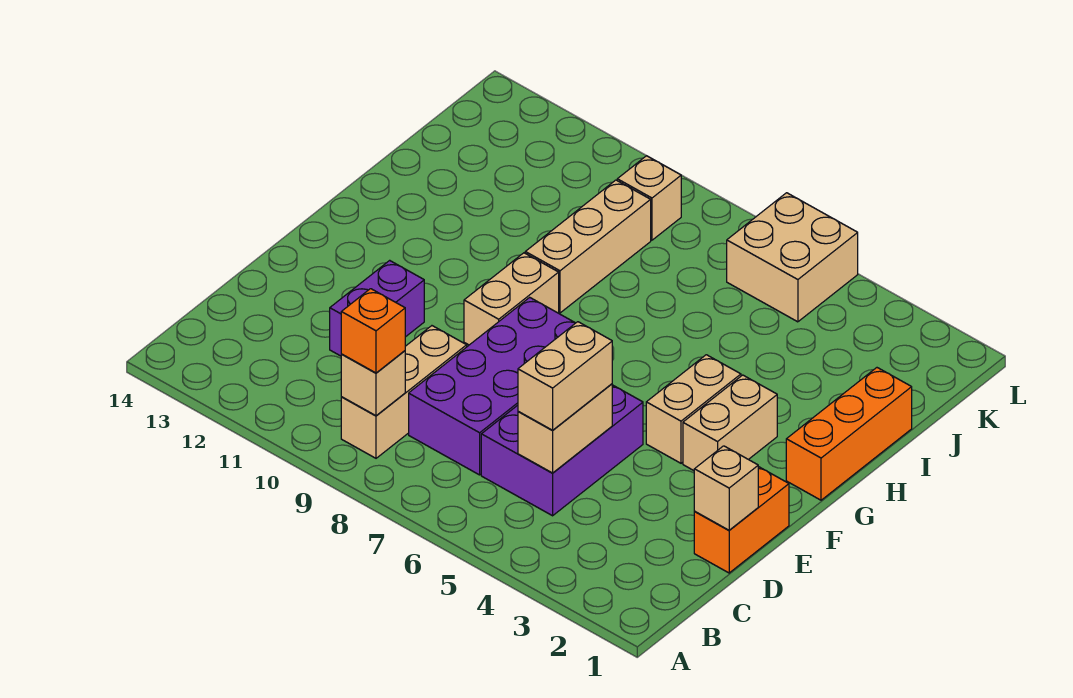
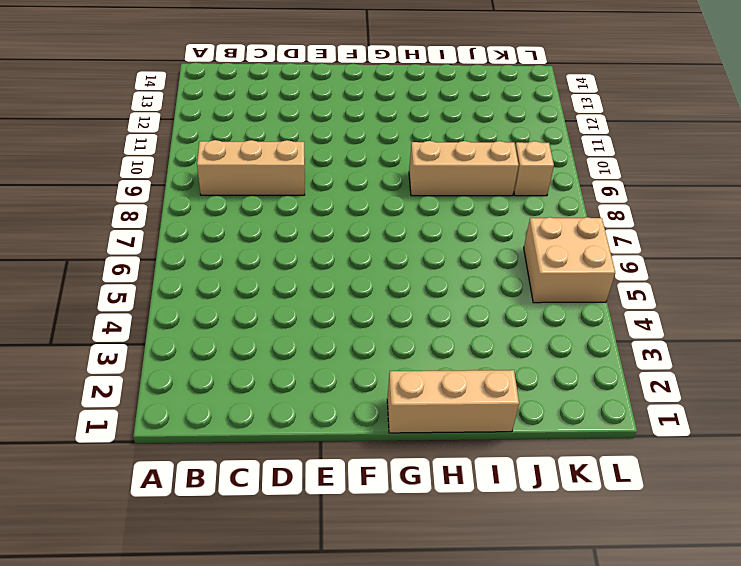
tan brick G1:I1 level 1 -> orange brick G1:I1 level 1
none -> purple brick C5:E6 level 1
none -> purple brick C7:F8 level 1
none -> orange brick D1:E1 level 1

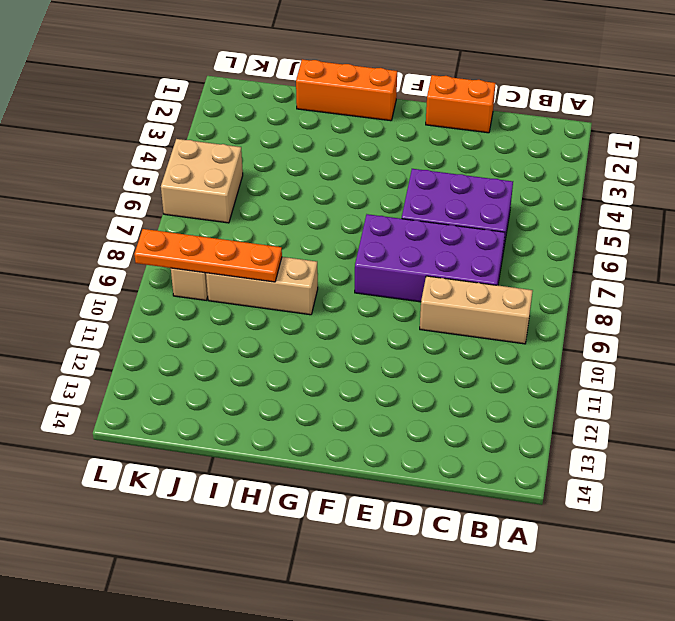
orange plate I9:L9 level 2 -> none
none -> purple brick D11:E11 level 1
none -> tan brick F3:G3 level 1
none -> tan brick F4:G4 level 1

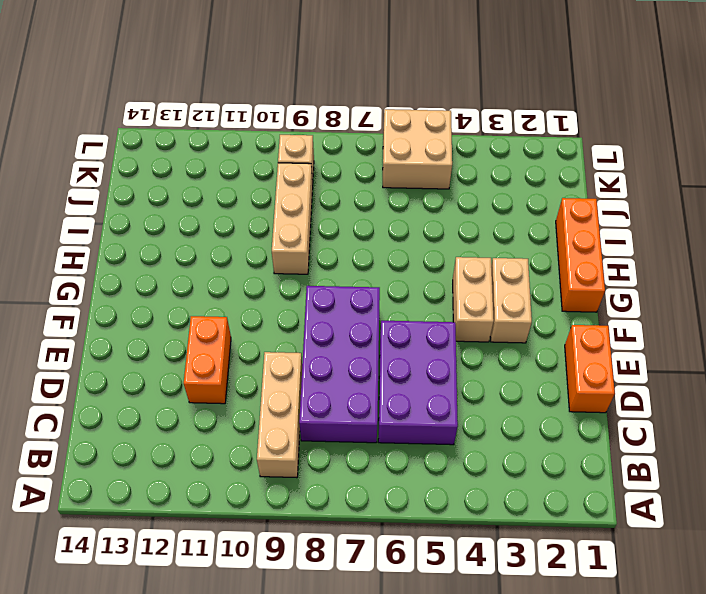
orange brick D11:E11 level 1 -> purple brick D11:E11 level 1
none -> tan brick F9:G9 level 1
none -> tan brick B9 level 2
none -> tan brick C5:D5 level 2

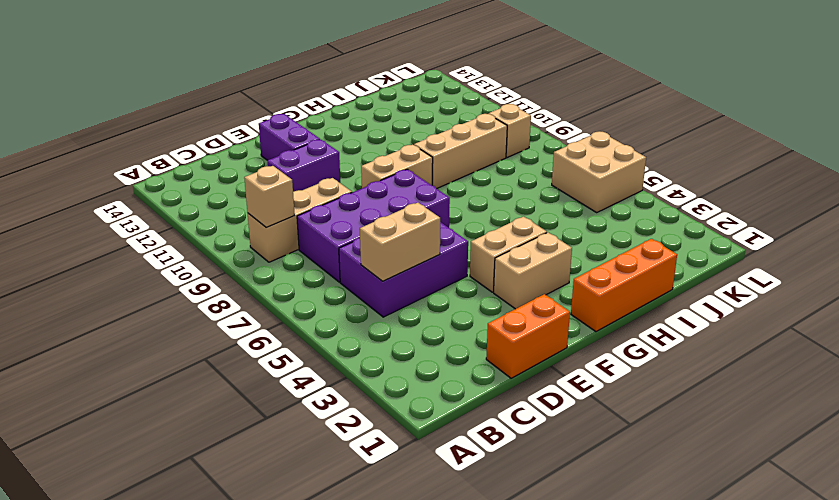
purple brick E12:E13 level 1 -> none
none -> tan brick D1 level 2
none -> orange brick B9 level 3
none -> tan brick C5:D5 level 3

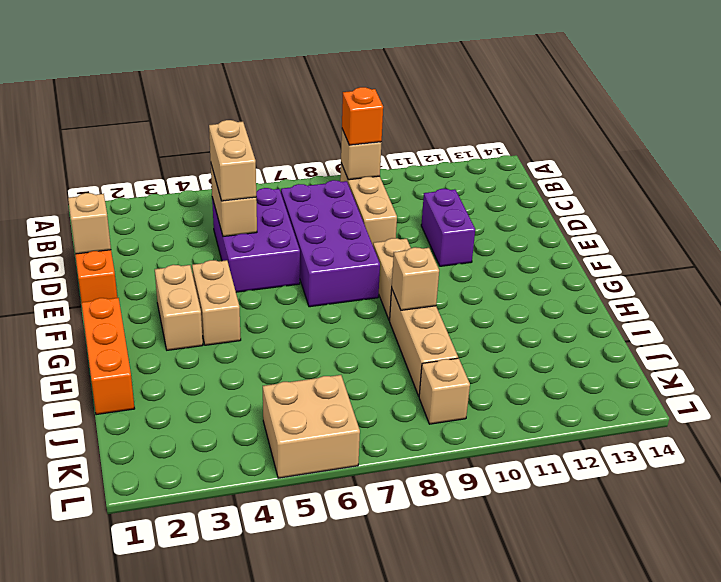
tan brick H9 level 2 -> none

